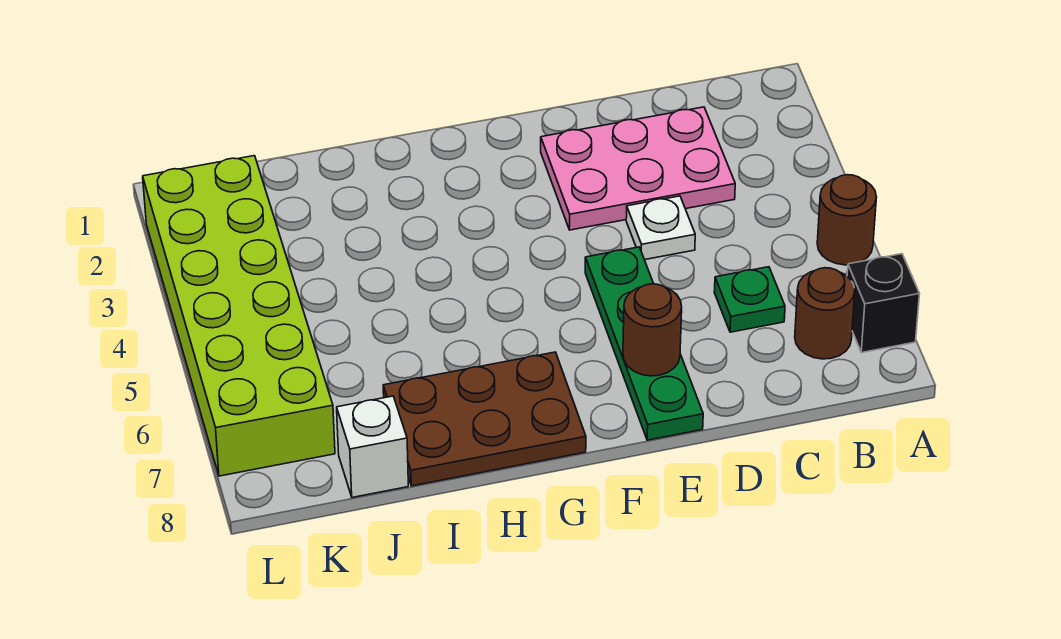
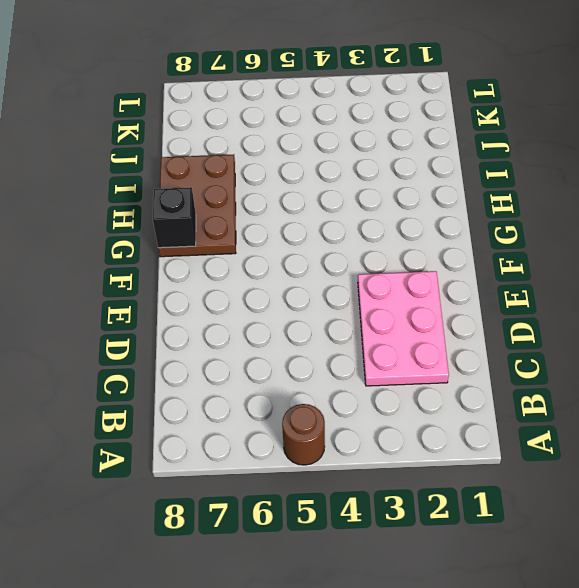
black brick G8 level 2 -> black brick A7 level 1
none -> brown round brick B7 level 1
none -> green plate C6 level 1

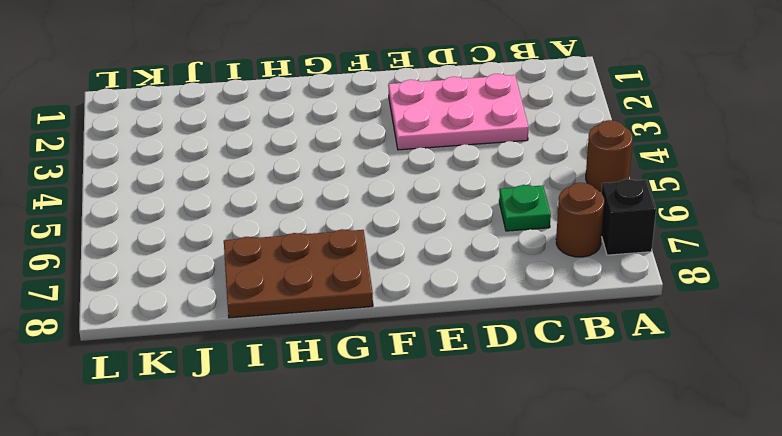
none -> white plate D4 level 1
none -> green plate E5:E8 level 1

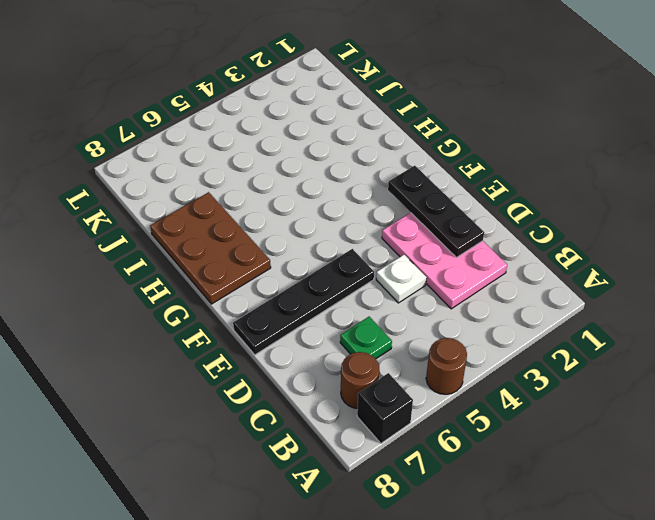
black plate D2:F2 level 2 -> none
black plate E5:E8 level 1 -> green plate E5:E8 level 1
none -> white brick J8 level 1
none -> lime brick K2:L7 level 1

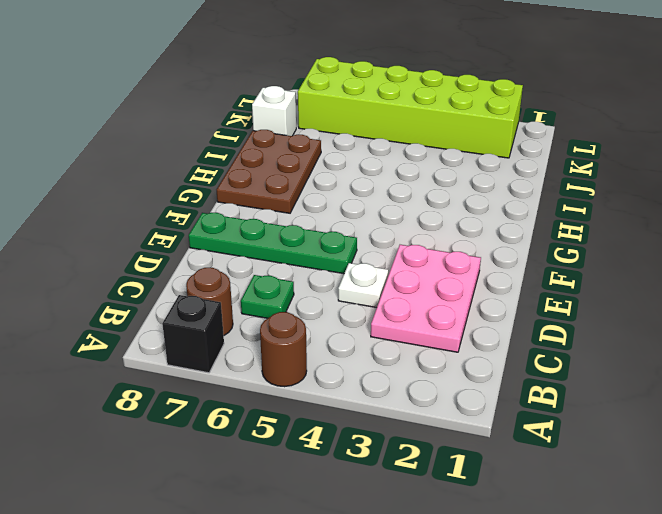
none -> brown round brick E7 level 2

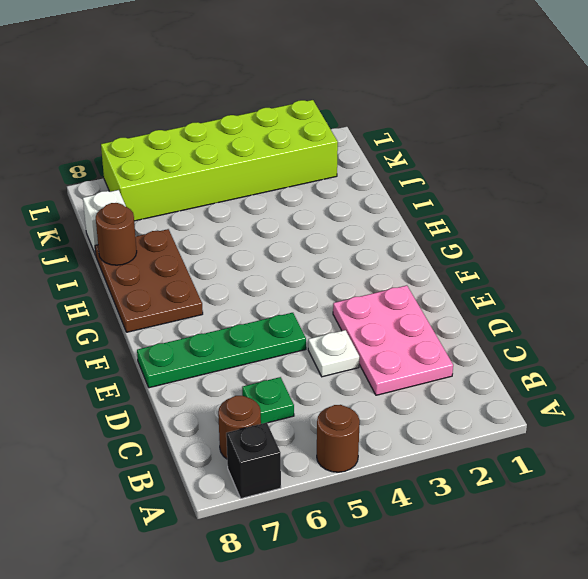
brown round brick I8 level 2 -> brown round brick E7 level 2

